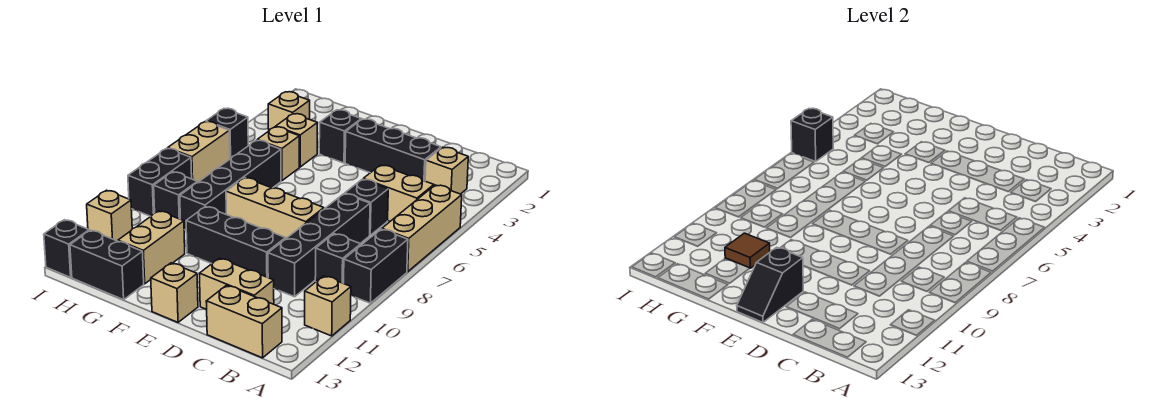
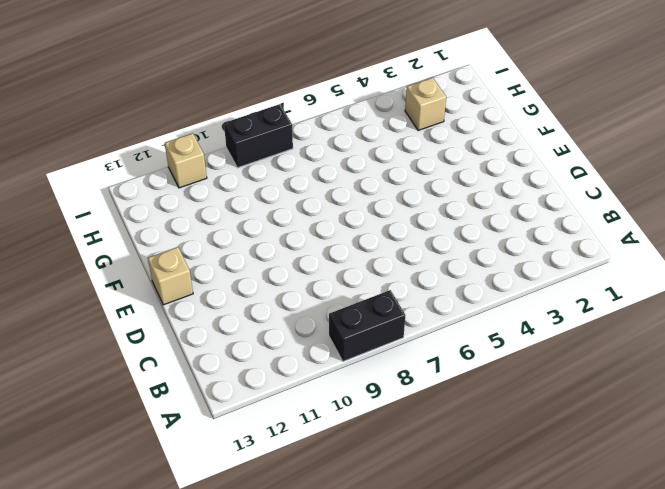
none -> tan brick A5:A7 level 1
none -> tan brick A11 level 1
none -> tan brick B3 level 1
none -> tan brick B5:C5 level 1

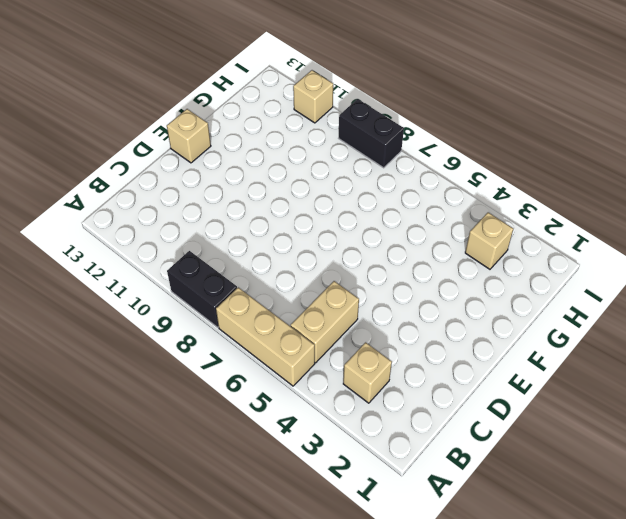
none -> tan brick A11 level 1
none -> black brick B9 level 1
none -> tan brick B13:C13 level 1
none -> black brick C3:E3 level 1

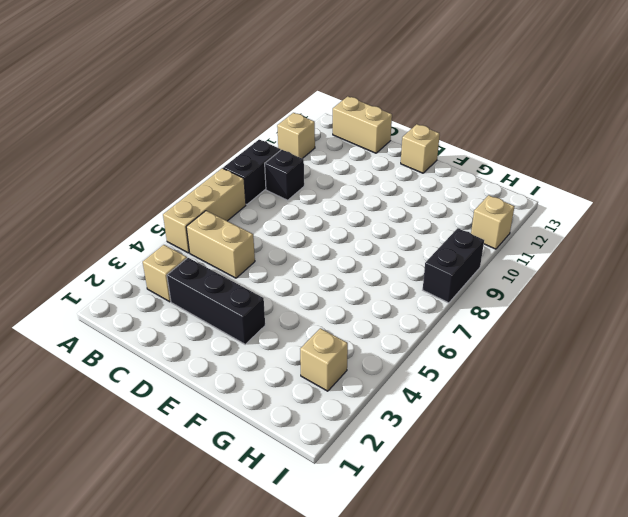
none -> black brick C6 level 1
none -> black brick C7:C10 level 1
none -> tan brick C12:D12 level 1
none -> tan brick D8:F8 level 1

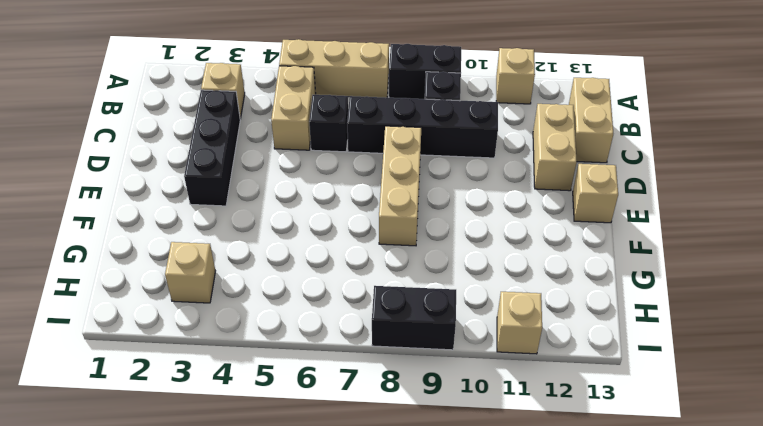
none -> black brick D10:F10 level 1
none -> black brick F3 level 1
none -> tan brick G4 level 1
none -> tan brick G5 level 1

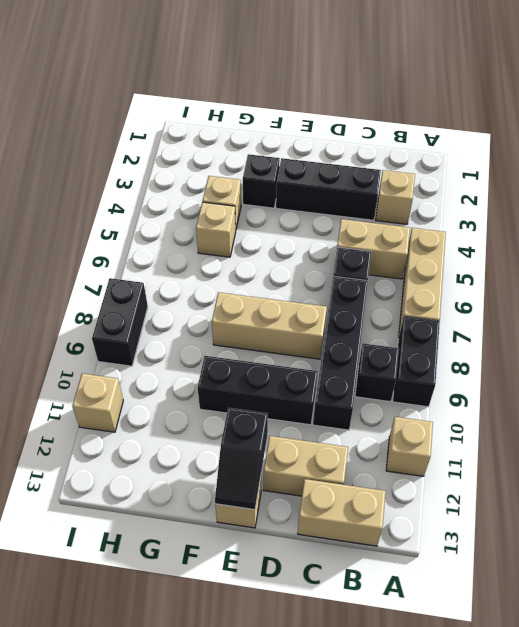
none -> black brick G6:G9 level 1
none -> tan brick G11:G12 level 1
none -> black brick G13:H13 level 1
none -> tan brick H3 level 1

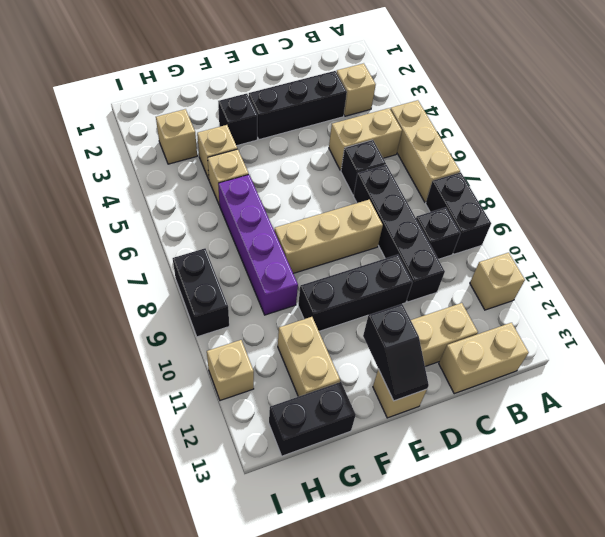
purple brick G6:G9 level 1 -> black brick G6:G9 level 1
none -> black brick H9 level 1
none -> black brick I5 level 1
none -> tan brick I6:I7 level 1
none -> black brick I13 level 1

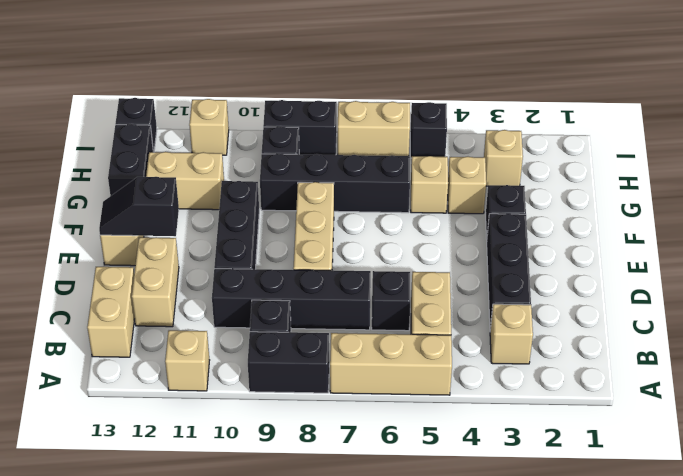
none -> brown tile G11 level 2
none -> black brick I5 level 2

